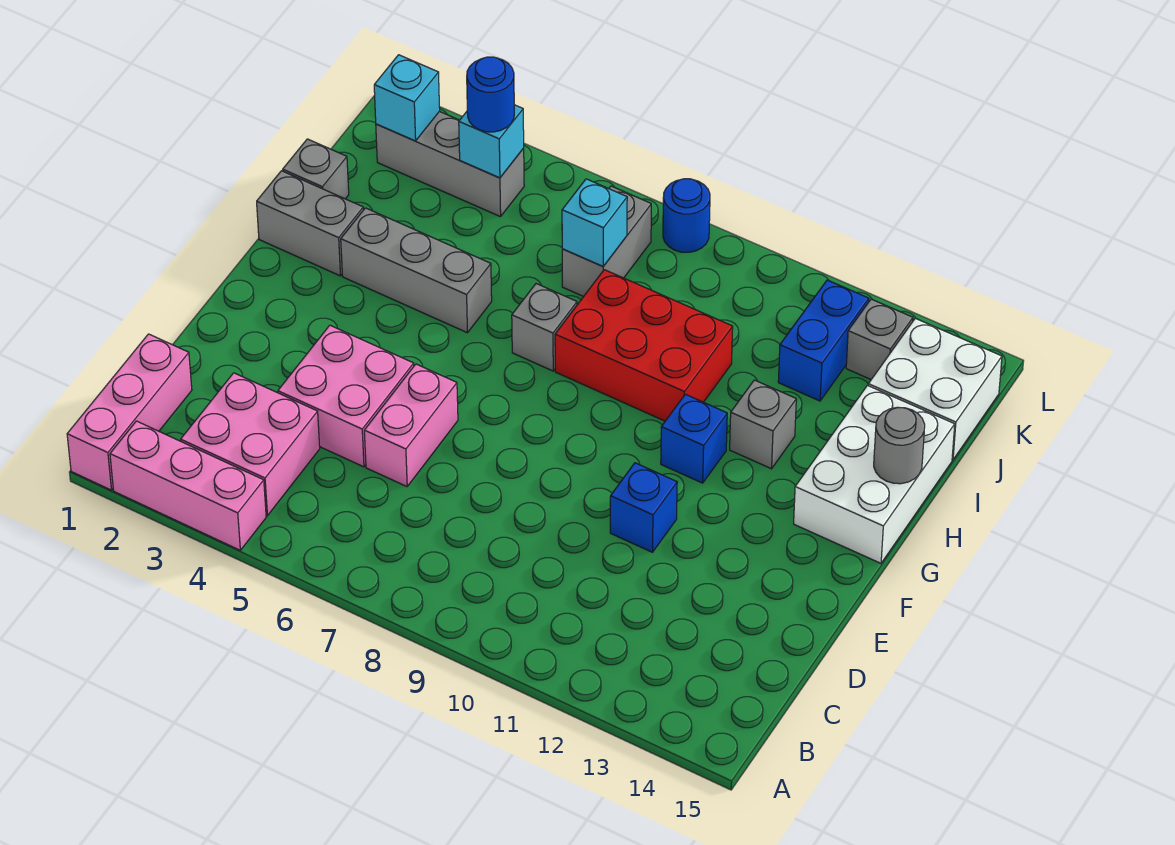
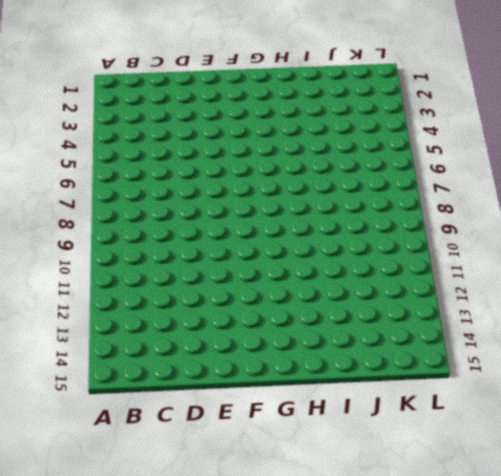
none -> pink brick A1:C1 level 1
none -> pink brick A2:A4 level 1
none -> pink brick B3:C4 level 1

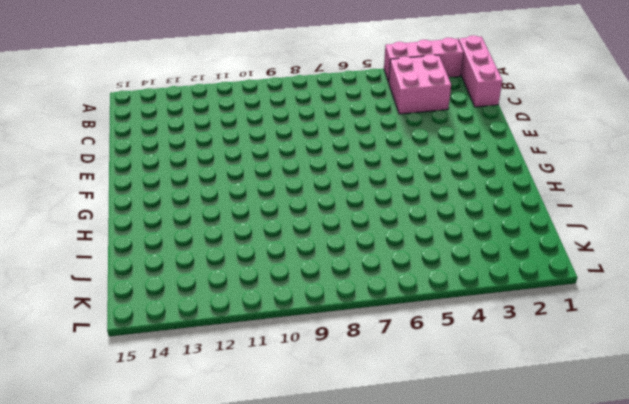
none -> pink brick D4:E5 level 1
none -> pink brick D6:E6 level 1
none -> blue brick E11 level 1

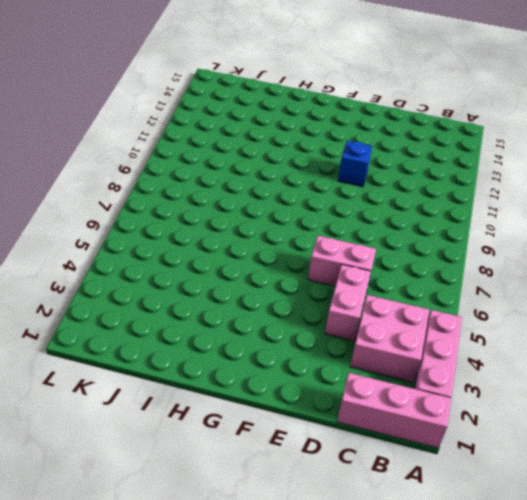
pink brick D4:D5 level 1 -> pink brick D4:E5 level 1
none -> blue brick G11 level 1
none -> white brick G14:I15 level 1
none -> grey brick H1:H2 level 1

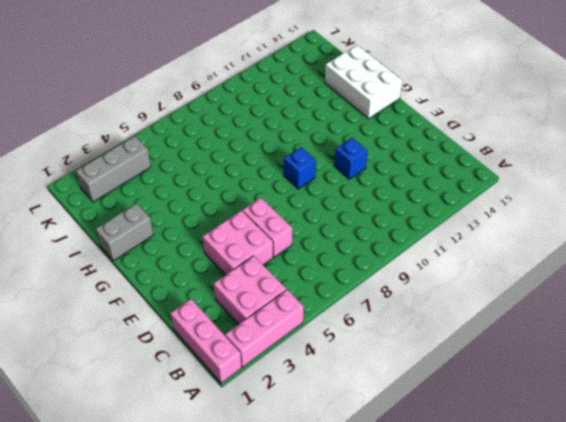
blue brick F9 level 1 -> blue brick G11 level 1
none -> grey brick H3:H5 level 1
none -> grey brick H7 level 1
none -> red brick H8:I10 level 1

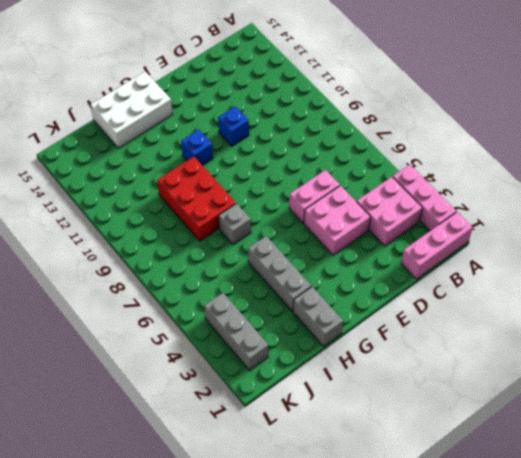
none -> grey brick H12 level 1
none -> grey brick I1 level 1
none -> grey brick J7:K7 level 1

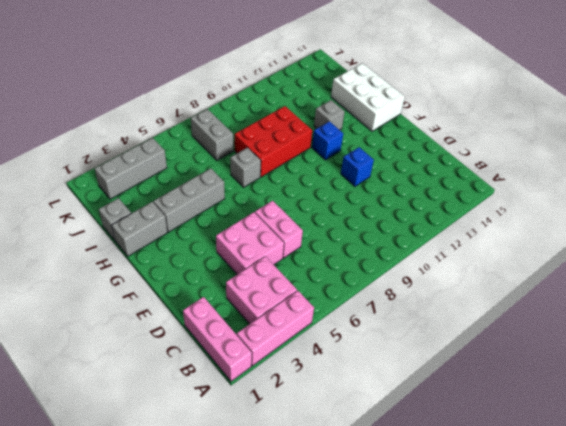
none -> blue brick J12:K12 level 1
none -> white brick J14:K15 level 1
none -> grey brick K13 level 1

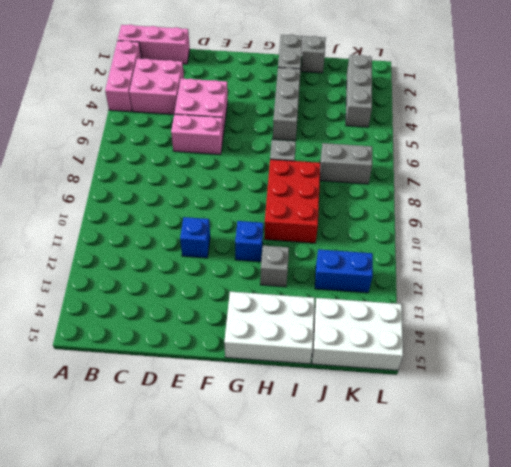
white brick J14:L15 level 1 -> white brick J14:K15 level 1
none -> grey brick K13 level 1
none -> blue round brick L8 level 1
none -> grey round brick H15 level 2

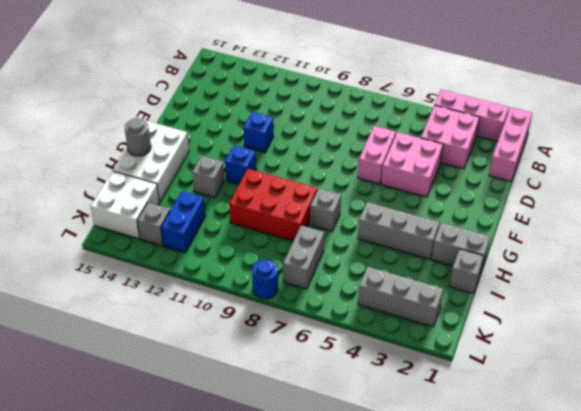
none -> cyan brick J7 level 2
none -> cyan brick K2 level 2
none -> cyan brick K4 level 2

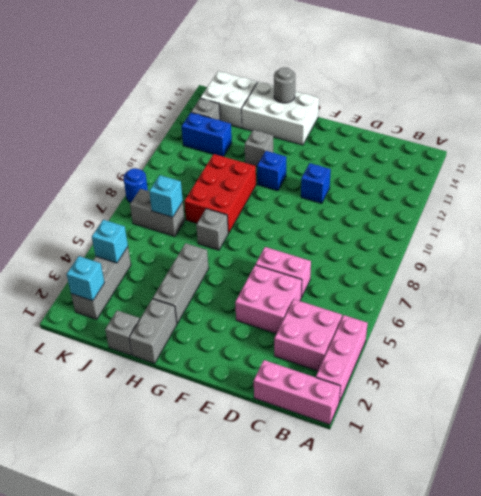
none -> blue round brick K4 level 3

